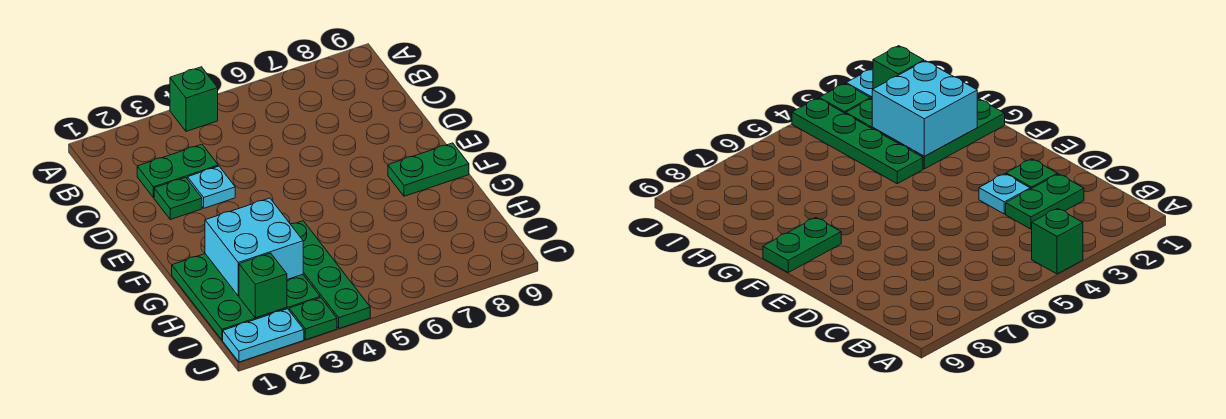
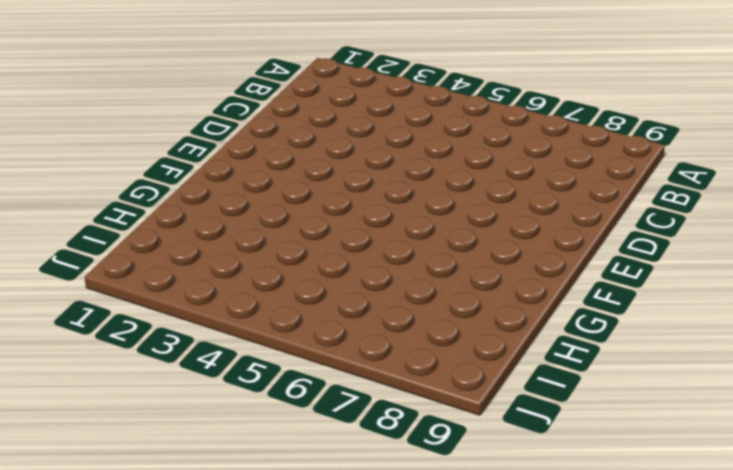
none -> green brick A4 level 1
none -> green plate C2:C3 level 1

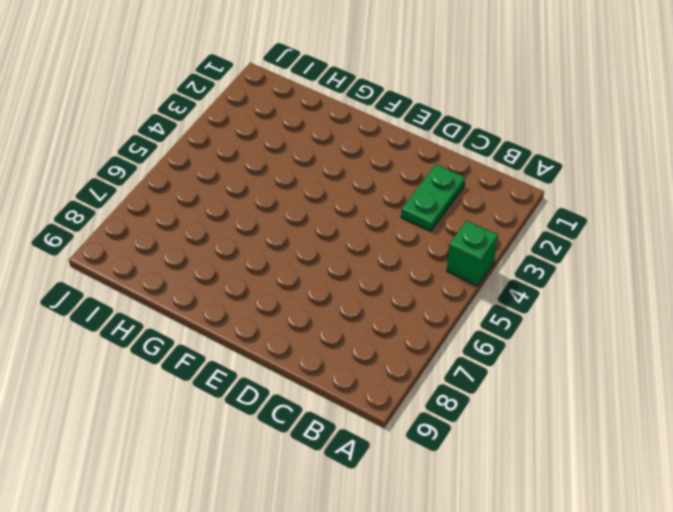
none -> green plate D2 level 1
none -> cyan plate D3 level 1

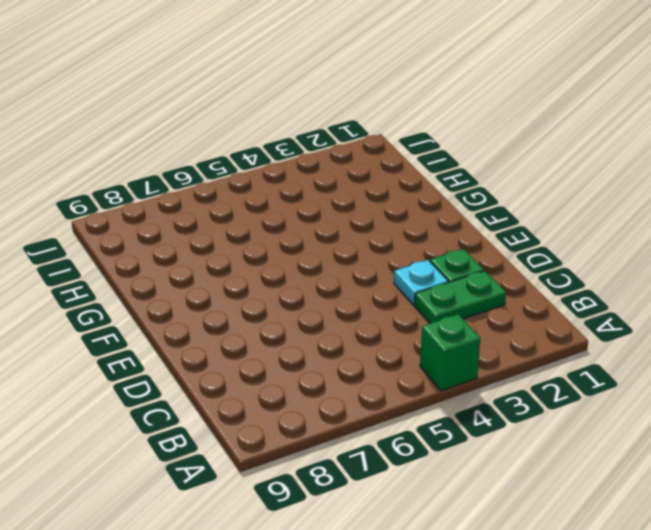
none -> green plate F8:F9 level 1
none -> green plate G1:I3 level 1

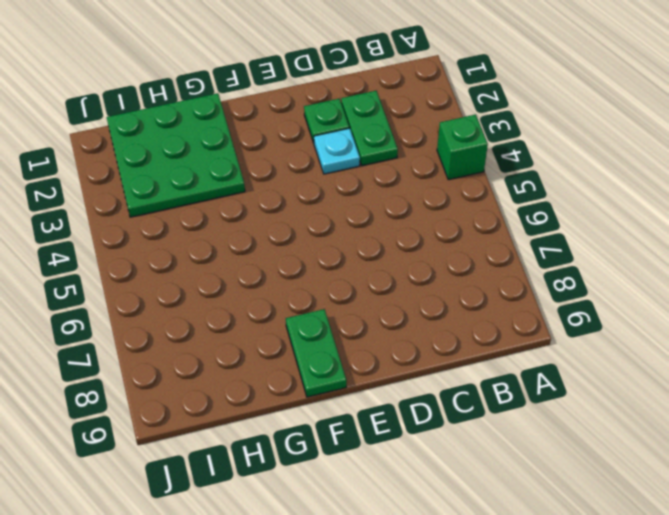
none -> green plate G4:J4 level 1
none -> cyan plate J1:J2 level 1

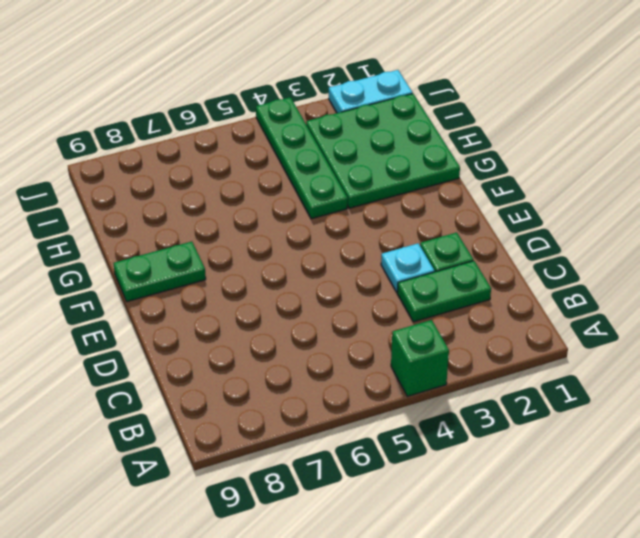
none -> green plate J3 level 1
none -> cyan brick G2:H3 level 2

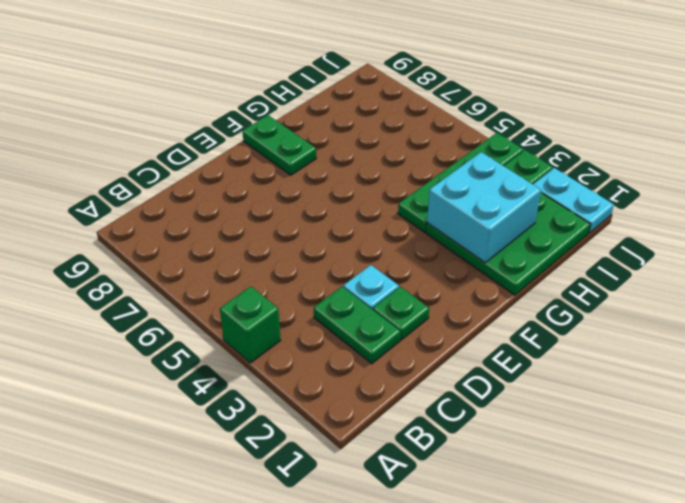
none -> green brick I2 level 2

